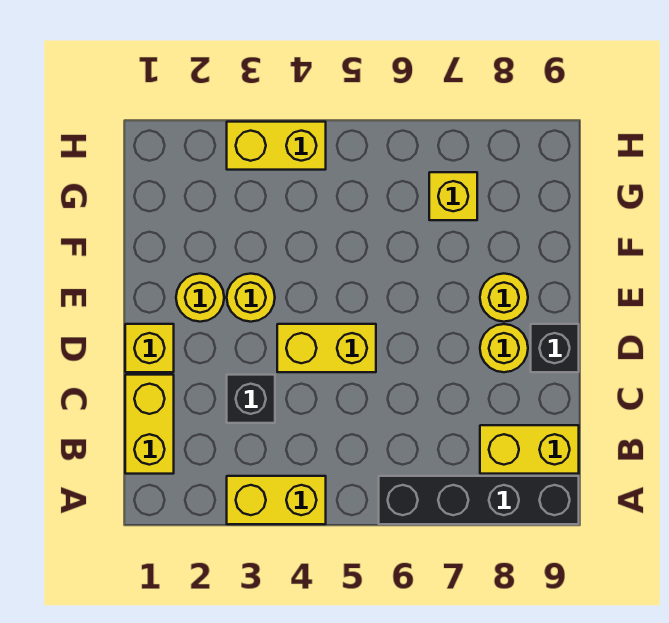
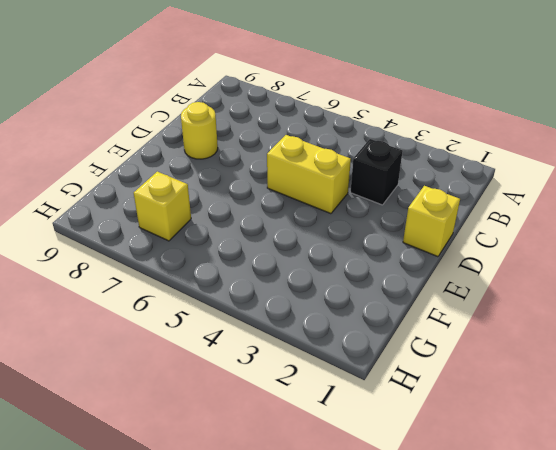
none -> yellow brick A3:A4 level 1
none -> black brick A6:A9 level 1
none -> yellow brick B1:C1 level 1

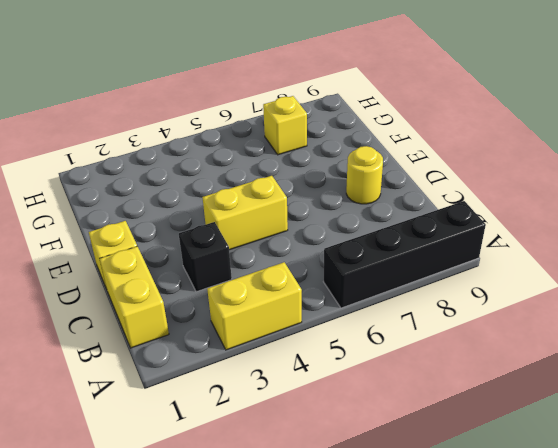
none -> yellow brick B8:B9 level 1
none -> black brick D9 level 1
none -> yellow round brick E2 level 1

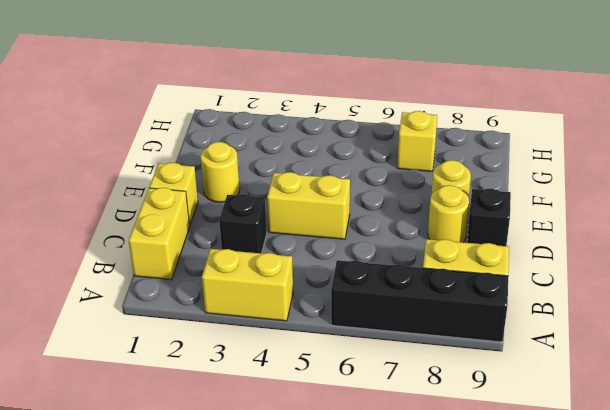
none -> yellow round brick E3 level 1
none -> yellow brick H3:H4 level 1

